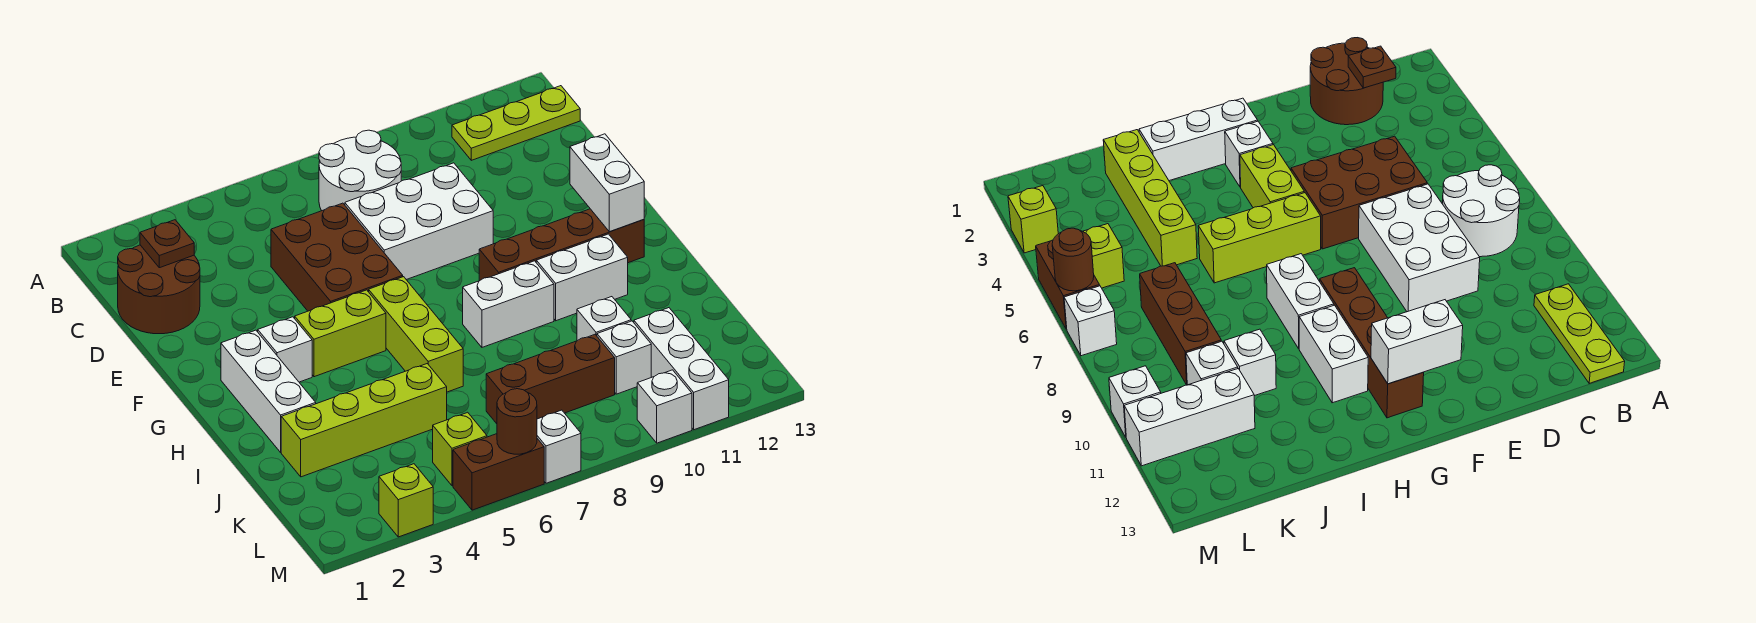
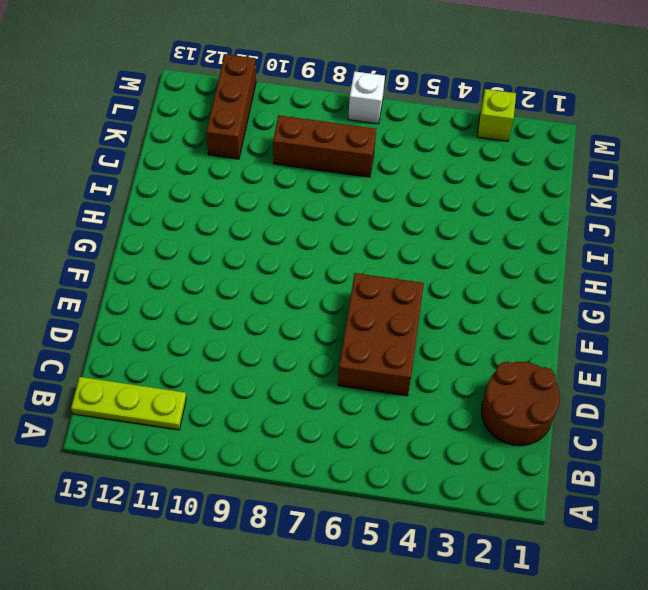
brown brick K11:M11 level 1 -> white brick K11:M11 level 1
none -> white round brick B7:C8 level 1
none -> white brick D7:E9 level 1
none -> white brick G2:I2 level 1

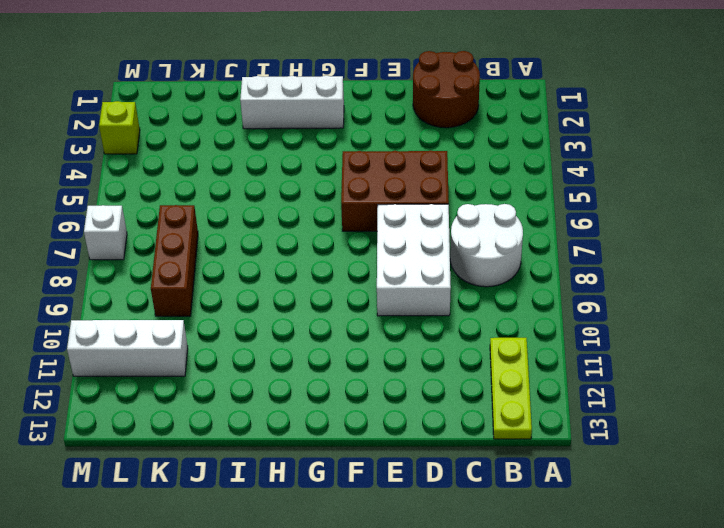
none -> white brick G3 level 1
none -> lime brick G4:G5 level 1
none -> lime brick G6:I6 level 1

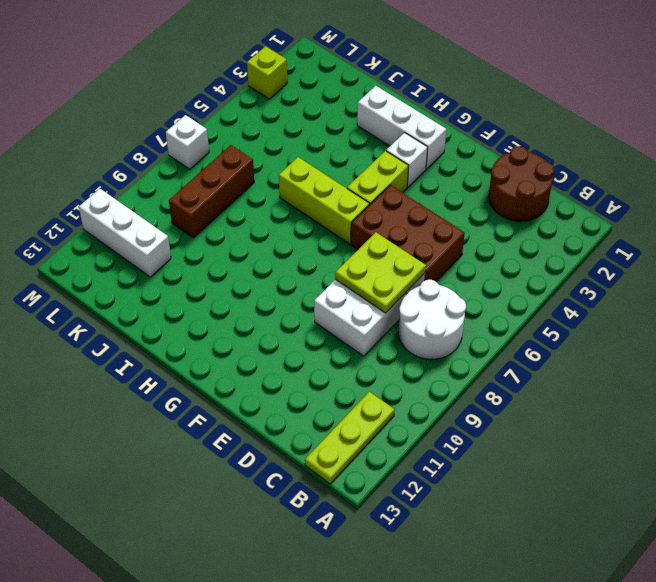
lime plate D7:E8 level 2 -> none
none -> brown brick G9:G12 level 1
none -> white brick H8:H9 level 1
none -> white brick H10:H11 level 1

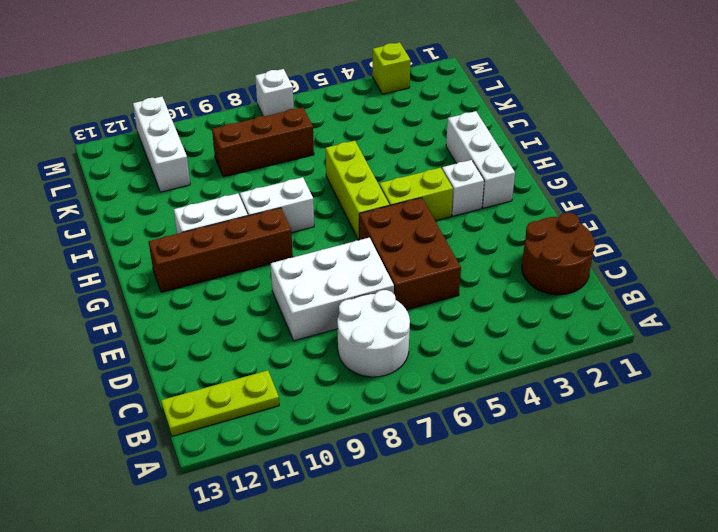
none -> lime brick J2:J5 level 1
none -> white brick J10 level 1
none -> white brick K10 level 1

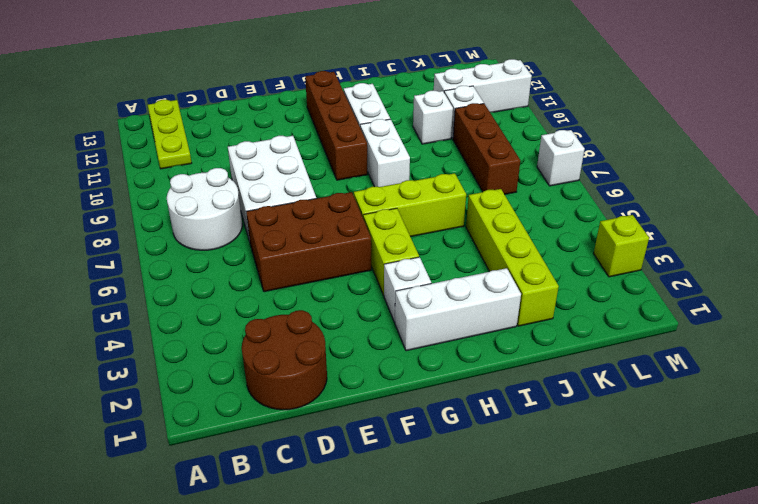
none -> lime brick L5 level 1
none -> brown brick M5:M6 level 1
none -> white brick M10 level 1

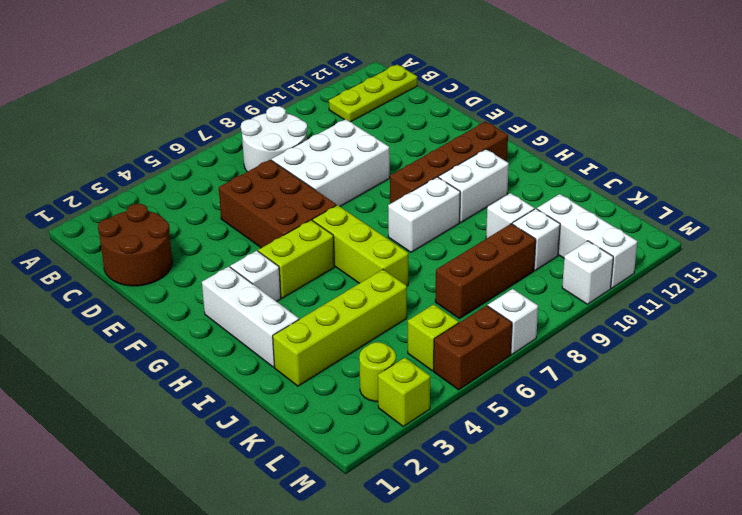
lime round brick L3 level 1 -> none
none -> brown plate C2 level 2
none -> white brick F12:G12 level 2
none -> brown round brick M6 level 2

